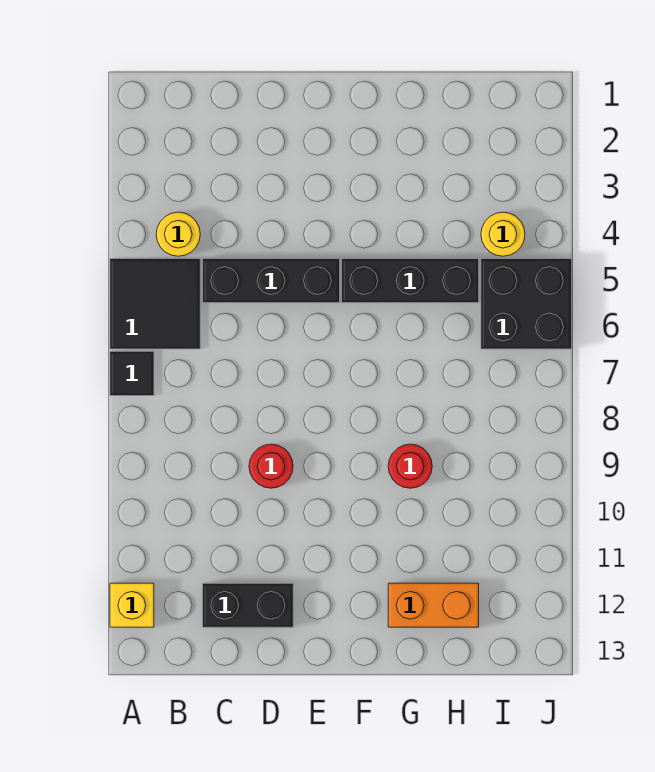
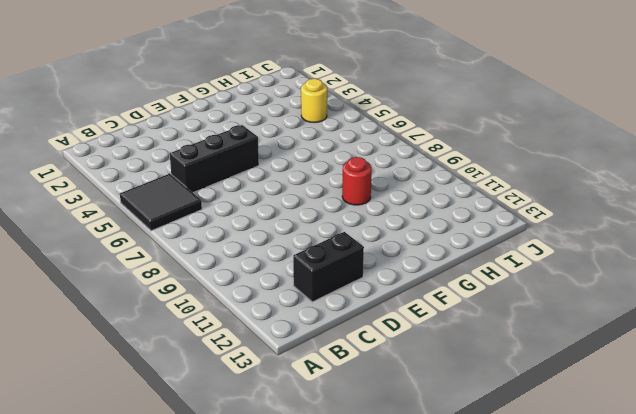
none -> black tile A7 level 1
none -> yellow brick A12 level 1
none -> yellow round brick B4 level 1

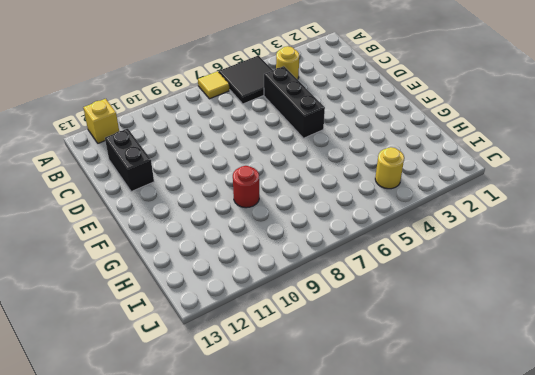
yellow tile A7 level 1 -> black tile A7 level 1
none -> red round brick D9 level 1
none -> black brick F5:H5 level 1
none -> orange brick G12:H12 level 1

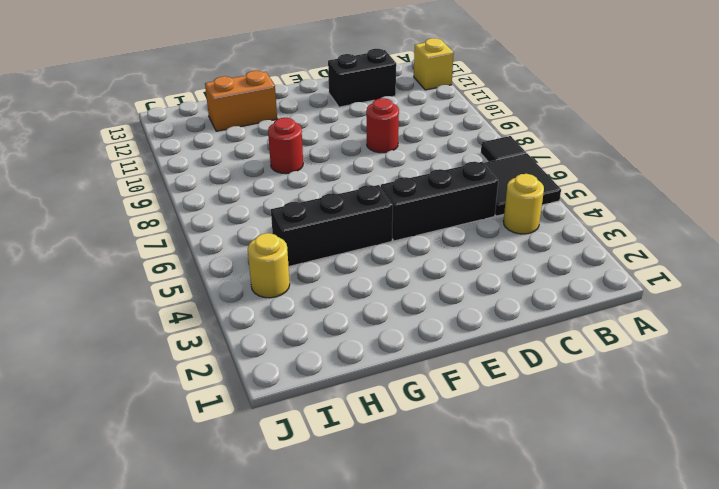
none -> black brick I5:J6 level 1

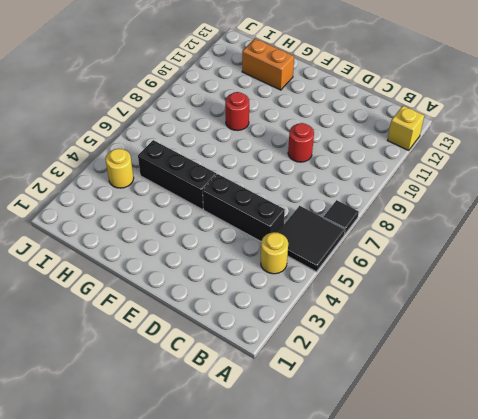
none -> black brick C12:D12 level 1
none -> black brick I5:J6 level 1

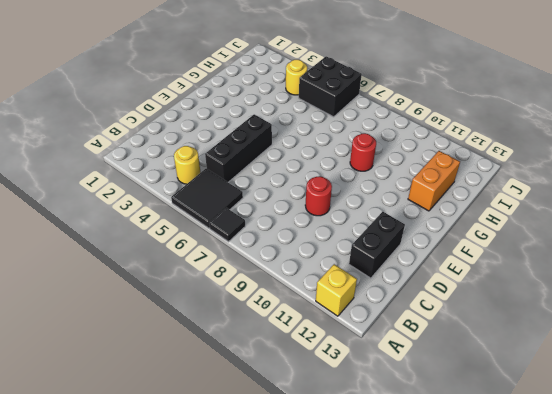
none -> black brick F5:H5 level 1

